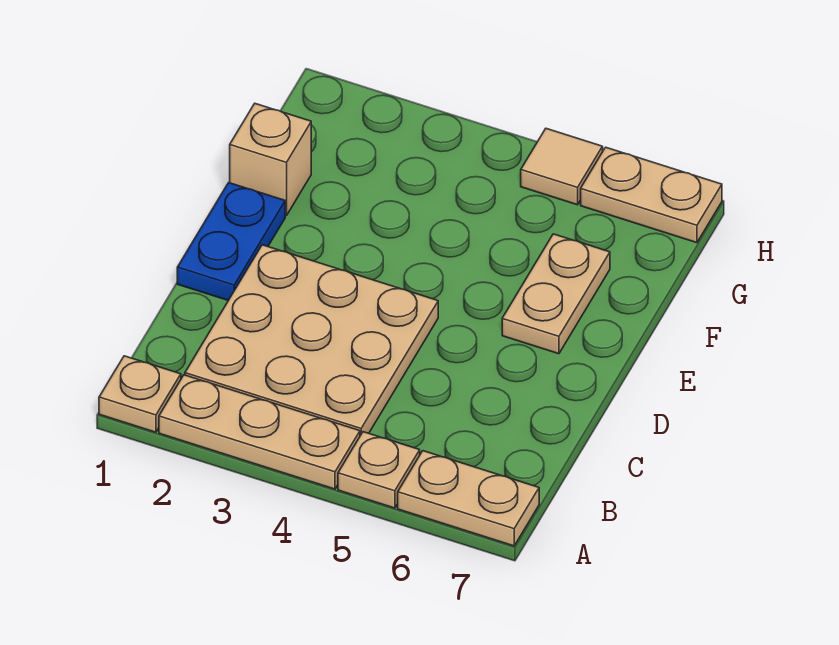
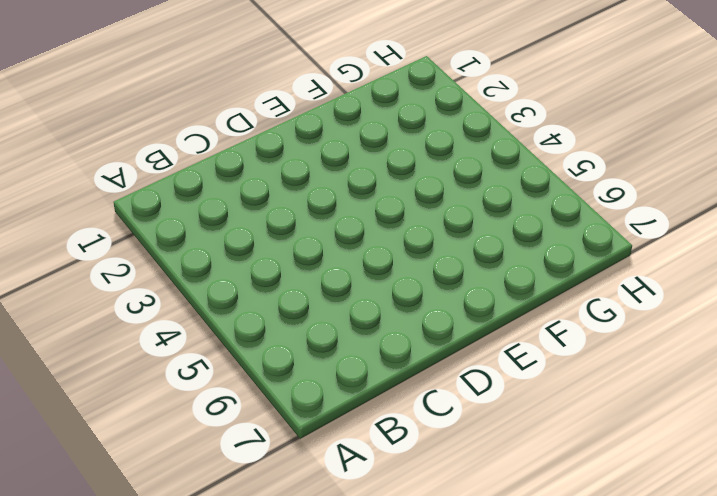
none -> tan plate A1 level 1
none -> tan plate A2:A4 level 1

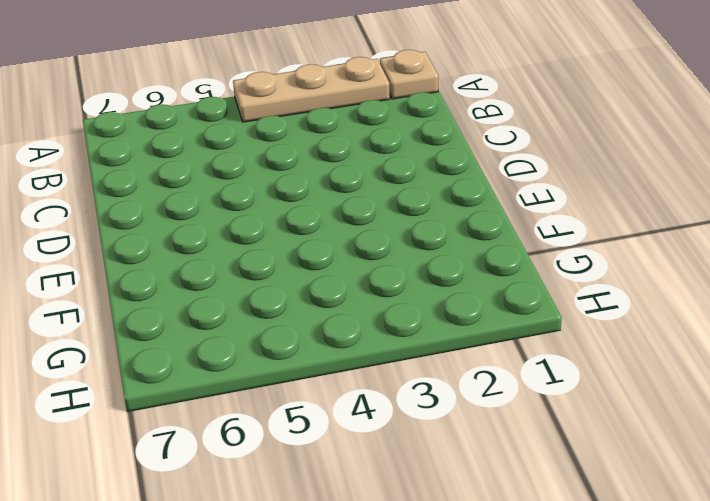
none -> tan plate A5 level 1
none -> tan plate A6:A7 level 1

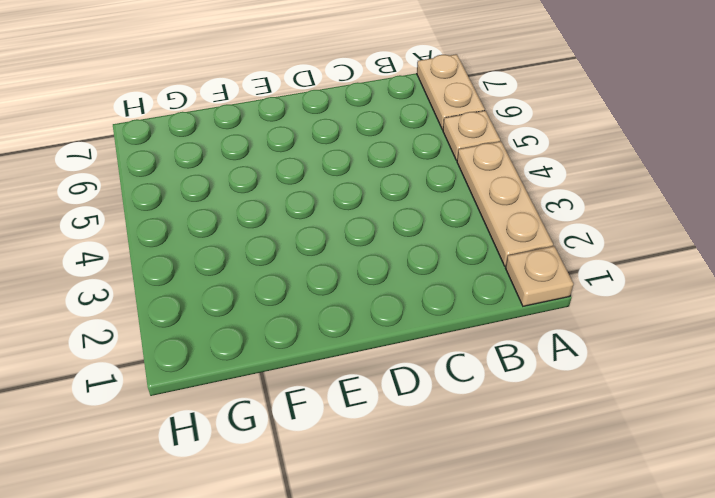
none -> tan plate B2:D4 level 1
none -> blue plate D1:E1 level 1

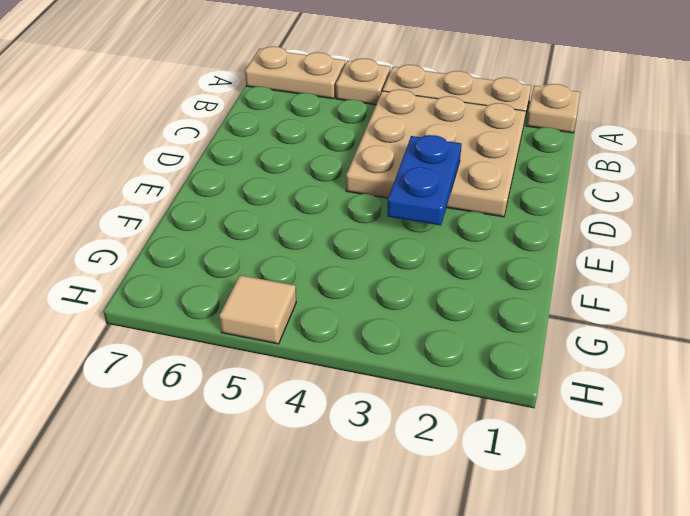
blue plate D3:E3 level 2 -> blue plate D1:E1 level 1
none -> tan plate E6:F6 level 1
none -> tan brick F1 level 1

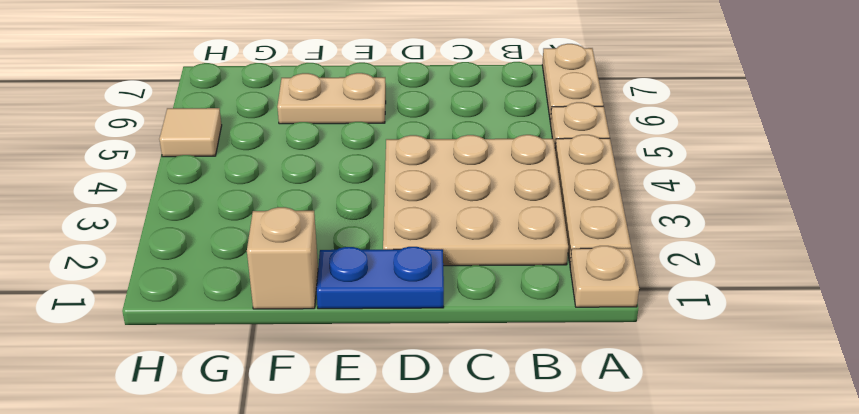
none -> tan plate H6:H7 level 1

